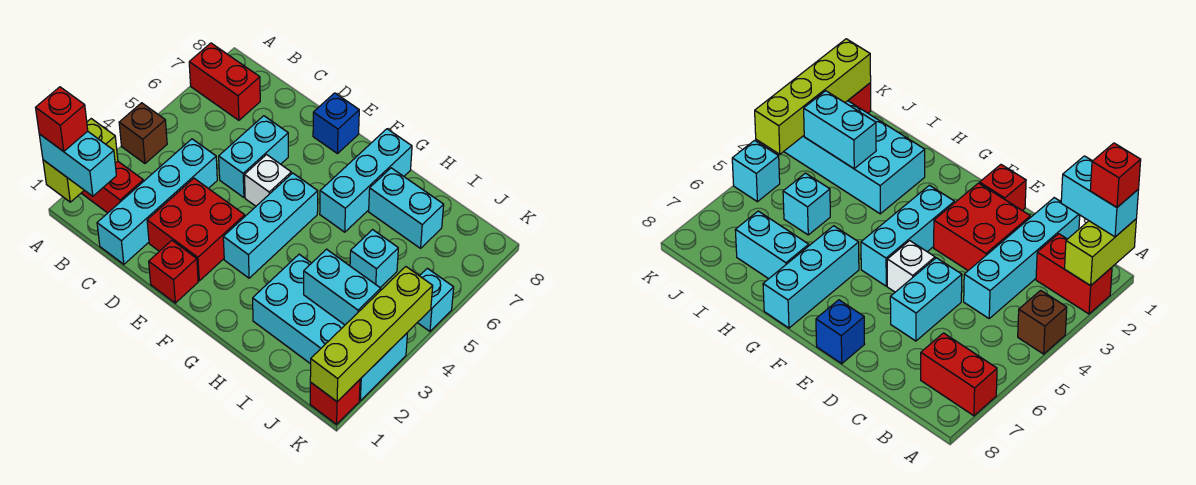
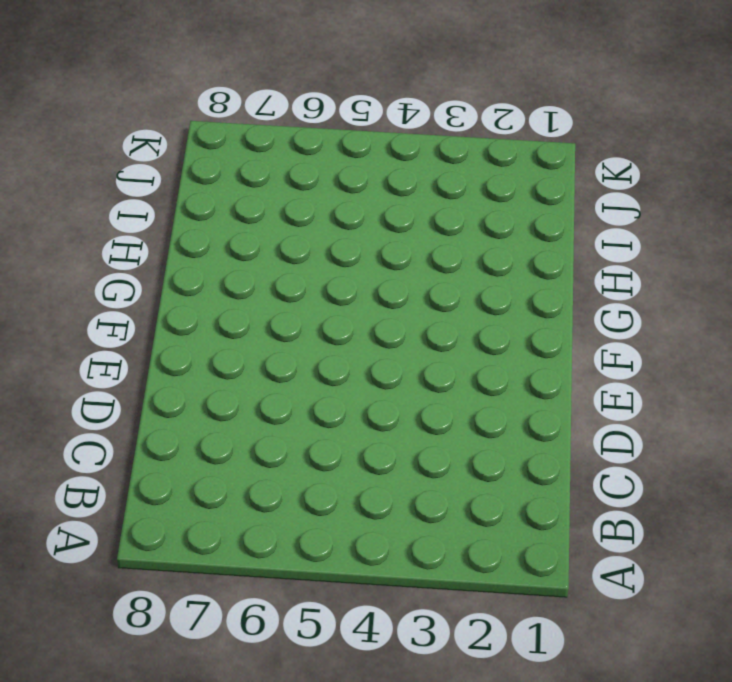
none -> red brick A2:B2 level 1
none -> brown brick A4 level 1
none -> red brick A7:B7 level 1

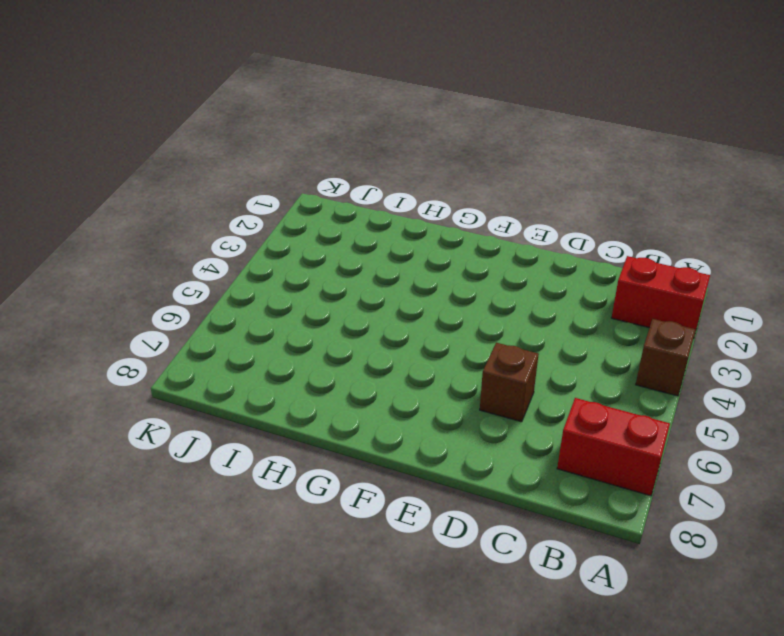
brown brick D6 level 1 -> cyan brick D5:D6 level 1
none -> cyan brick C1:C4 level 1
none -> red brick D2:E3 level 1
none -> red brick E1 level 1

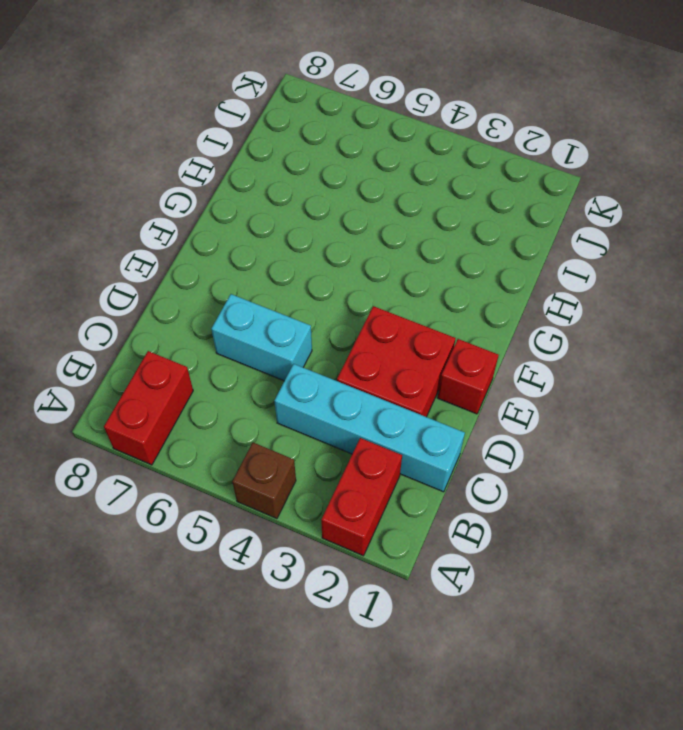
none -> white brick E5 level 1
none -> blue brick E8 level 1
none -> cyan brick F3:F5 level 1

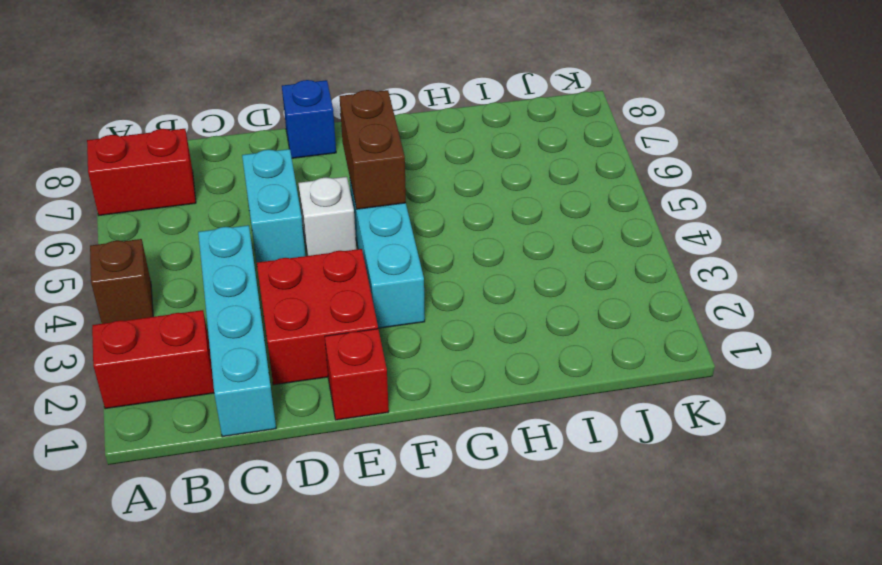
brown brick F5:F6 level 2 -> none
none -> cyan brick G6:G8 level 1
none -> cyan brick H2:K3 level 1
none -> cyan brick H7:I7 level 1

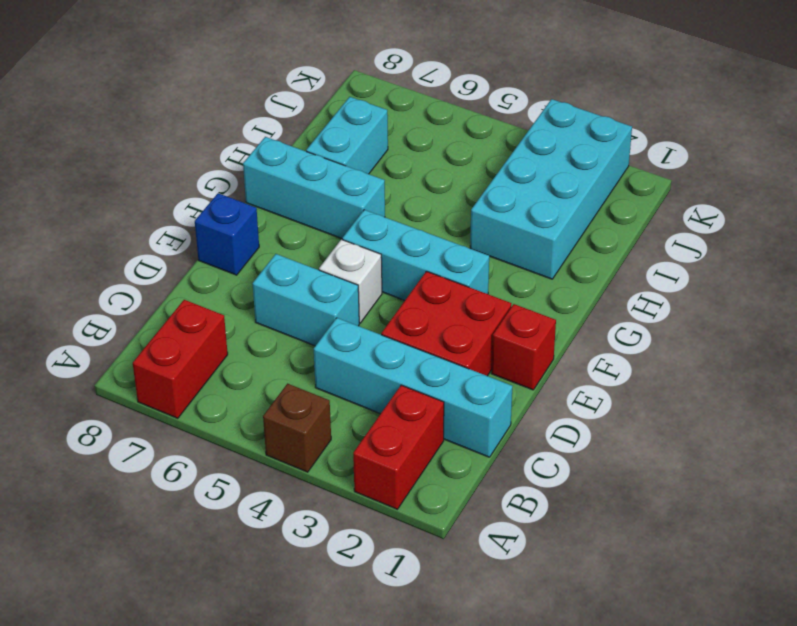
none -> cyan brick I5 level 1
none -> red brick K1 level 1
none -> cyan brick K5 level 1

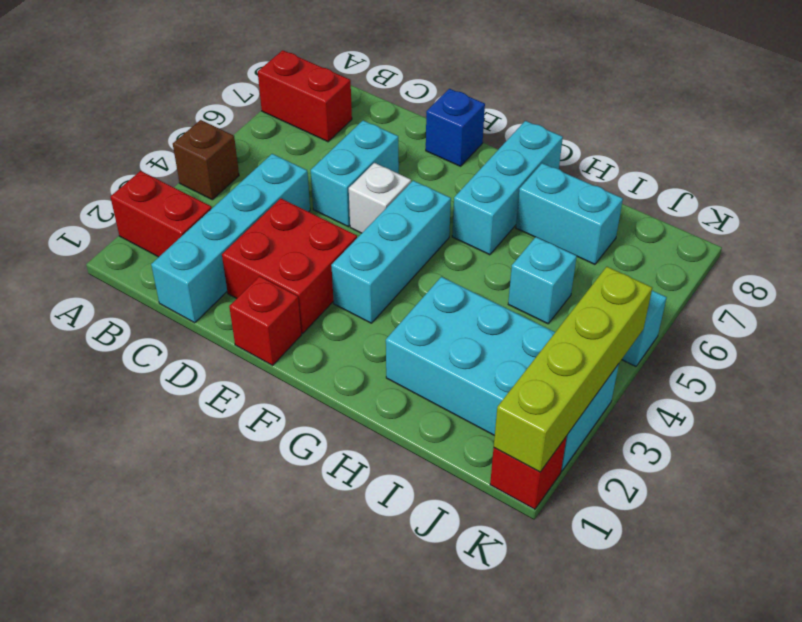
none -> lime brick A1:A2 level 2
none -> cyan brick I3:J3 level 2
none -> cyan brick A1:B1 level 3

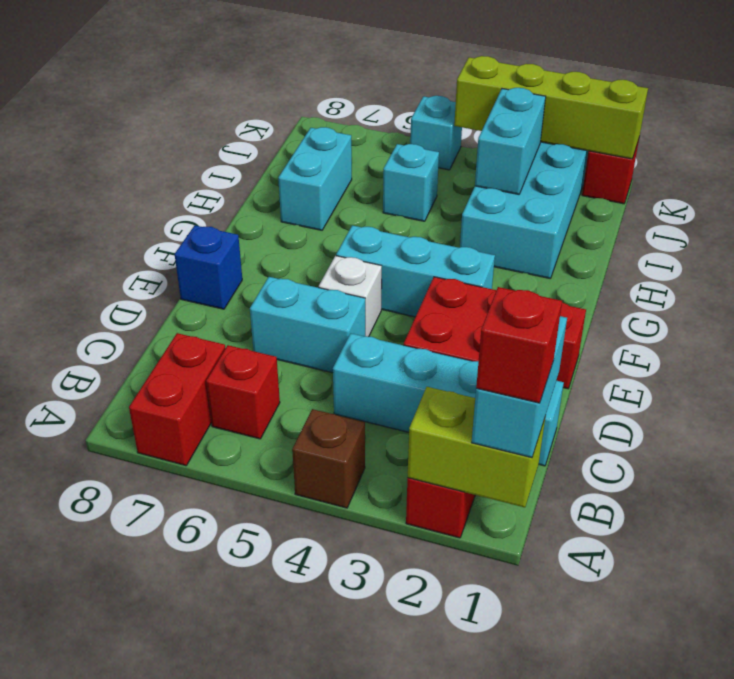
red brick B6 level 1 -> none
none -> cyan brick G6:G8 level 1

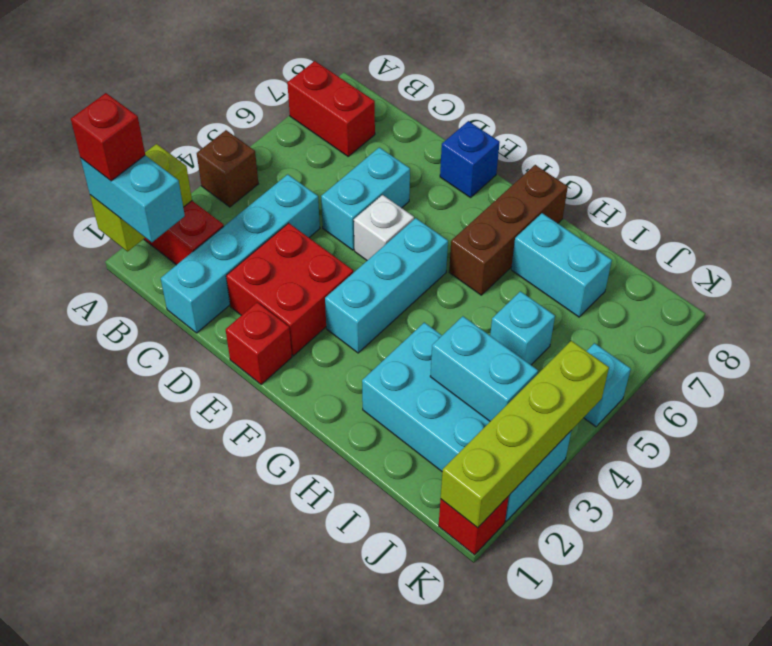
brown brick G6:G8 level 1 -> cyan brick G6:G8 level 1

